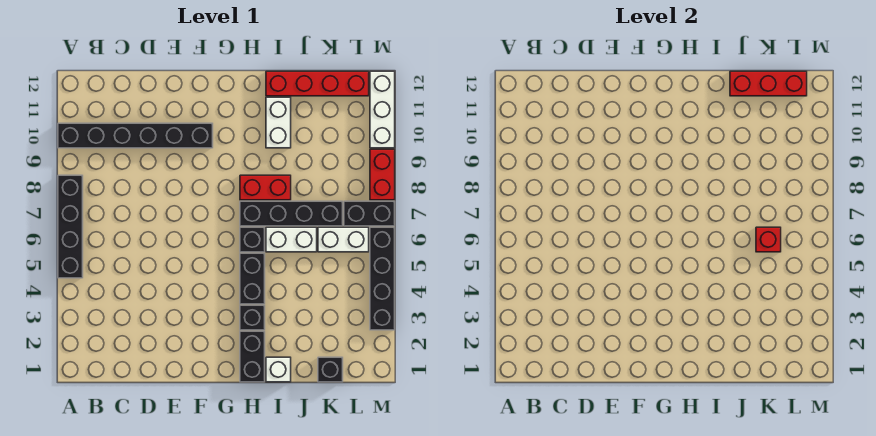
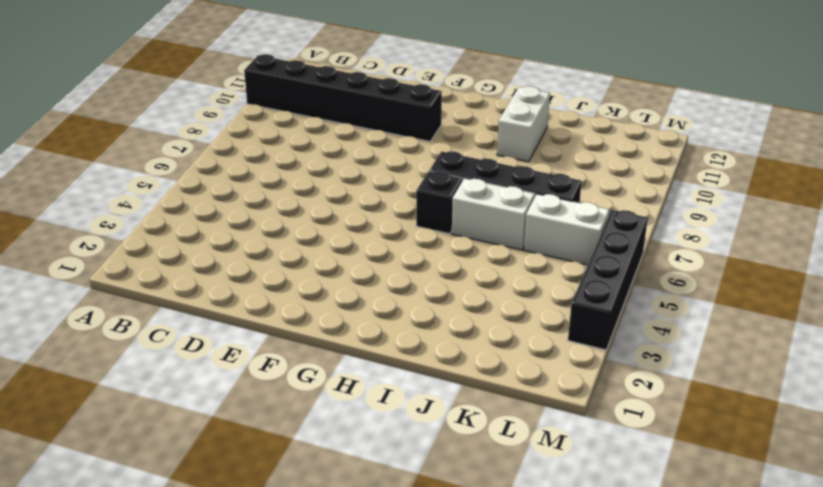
none -> black brick A5:A8 level 1
none -> black brick H1:H2 level 1
none -> black brick H3 level 1

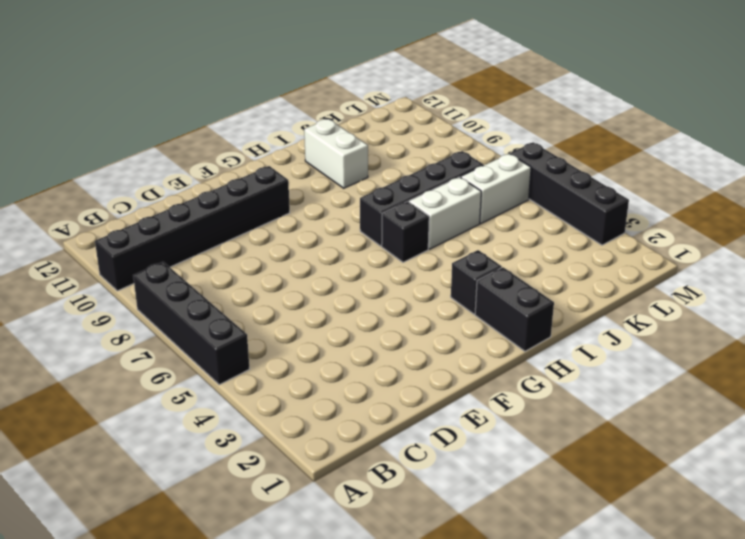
none -> black brick H4:H5 level 1
none -> red brick H8:I8 level 1
none -> white brick I1 level 1

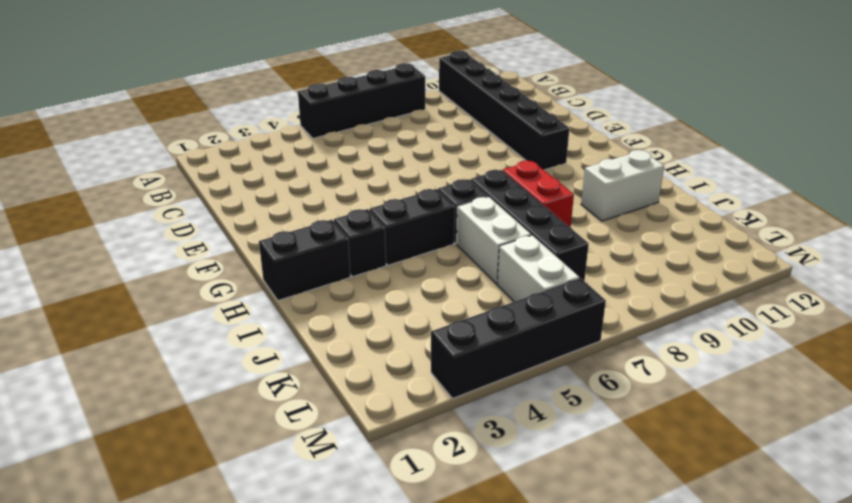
none -> white brick I1 level 1
none -> red brick I12:L12 level 1
none -> black brick K1 level 1

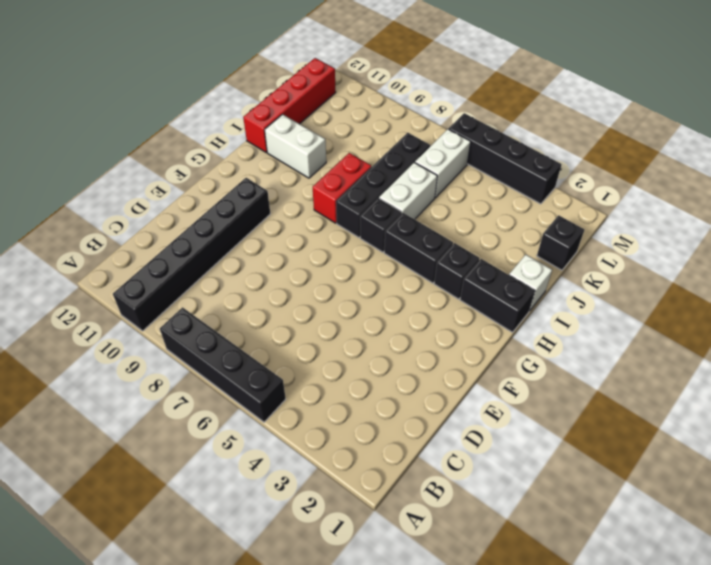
none -> black brick L7:M7 level 1
none -> red brick M8:M9 level 1
none -> white brick M10:M12 level 1

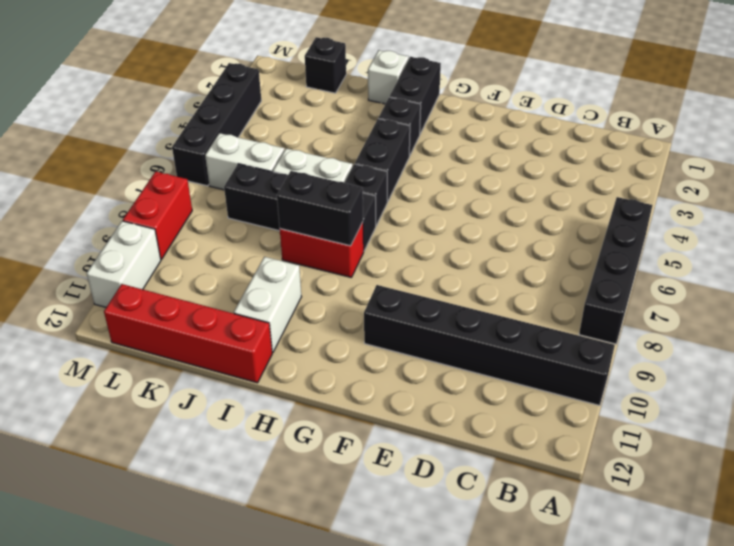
black brick H8:I8 level 2 -> black brick L7:M7 level 1
white brick M10:M11 level 1 -> white brick M10:M12 level 1
none -> red brick J12:L12 level 2
none -> red brick K6 level 2

